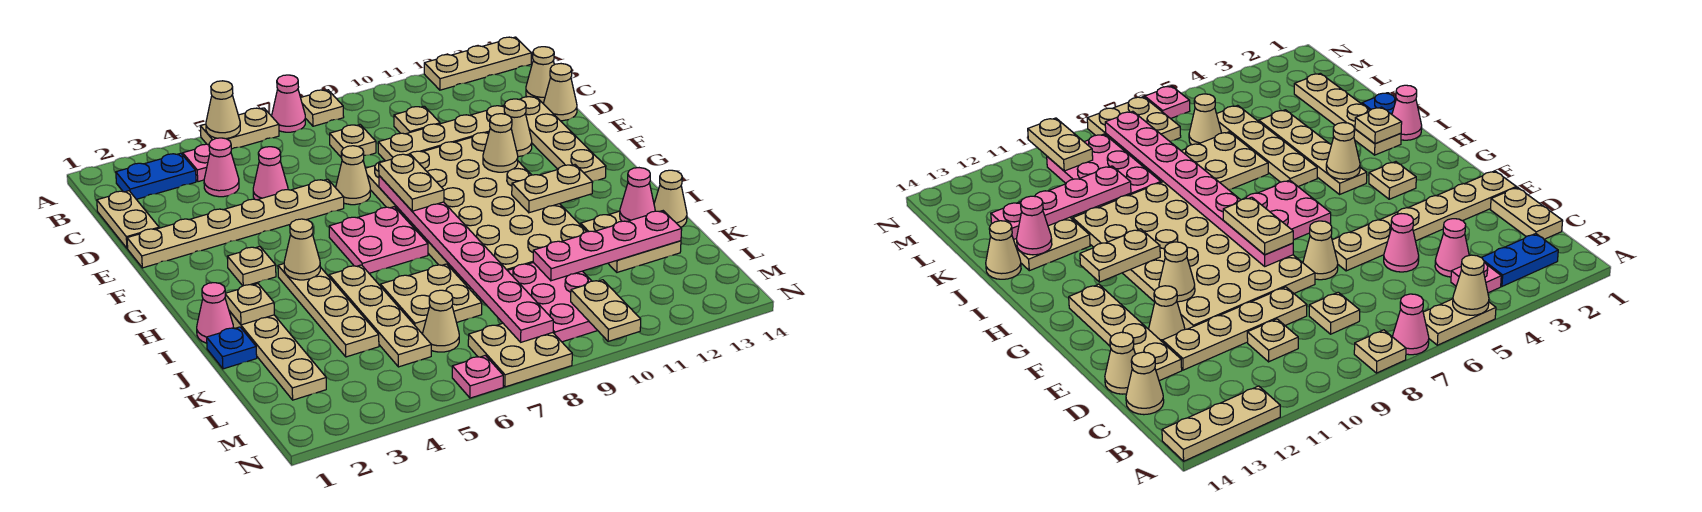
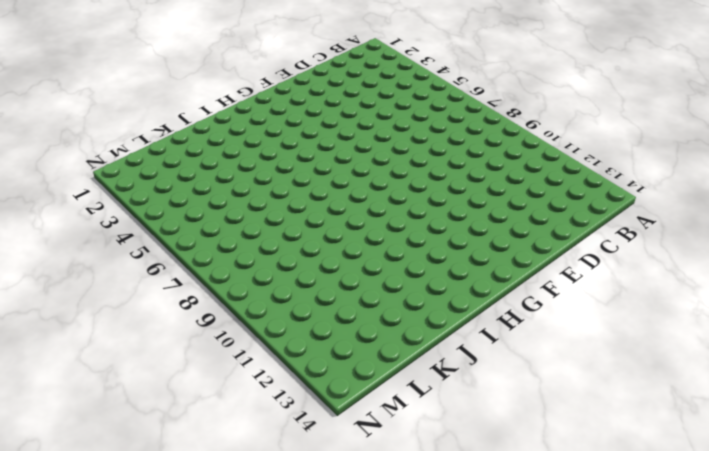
none -> tan plate A5:A6 level 1
none -> pink cone A7 level 1
none -> tan plate A8 level 1
none -> tan plate A12:A14 level 1

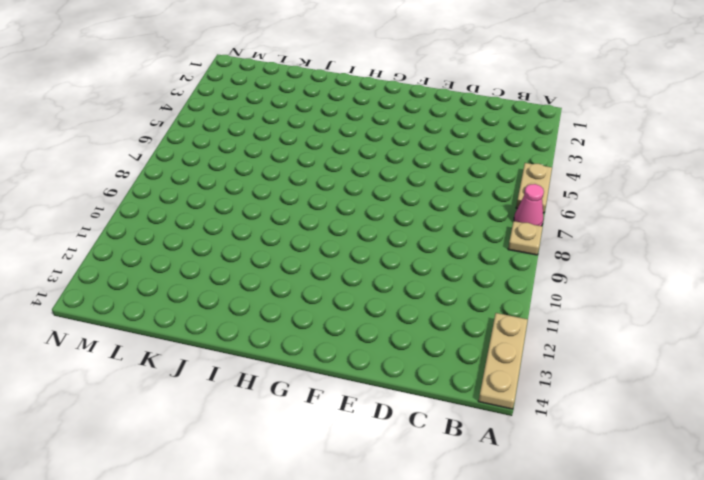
none -> blue plate B2:B3 level 1
none -> pink plate B4 level 1
none -> tan plate C1:D1 level 1
none -> pink cone C4 level 1

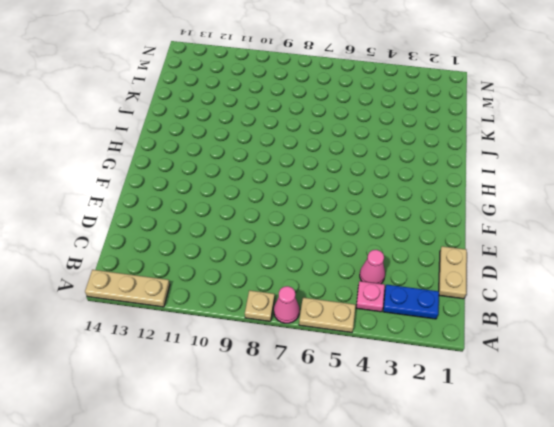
none -> tan plate C8 level 1
none -> tan plate C10 level 1
none -> tan cone C14 level 1
none -> pink cone D5 level 1

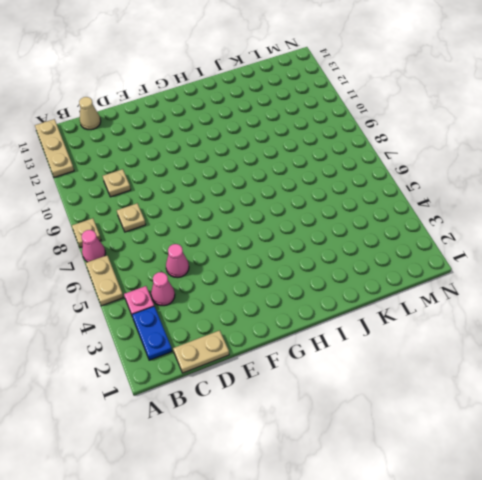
none -> tan plate D9:D12 level 1
none -> tan plate D13:G13 level 1
none -> tan cone D14 level 1
none -> tan plate E1:E6 level 1

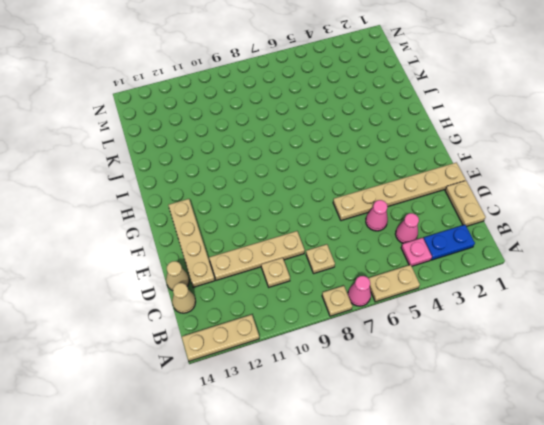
none -> tan cone E7 level 1
none -> tan plate E8:J11 level 1
none -> tan cone E12 level 1
none -> tan plate G3 level 1

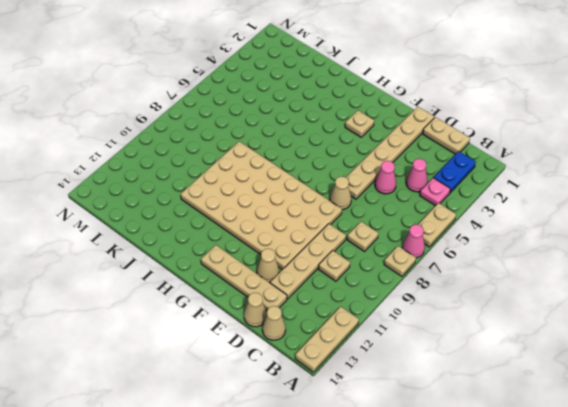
none -> pink plate G6:H7 level 1
none -> tan plate H4:K4 level 1
none -> pink cone I1 level 1
none -> tan plate I2:L2 level 1

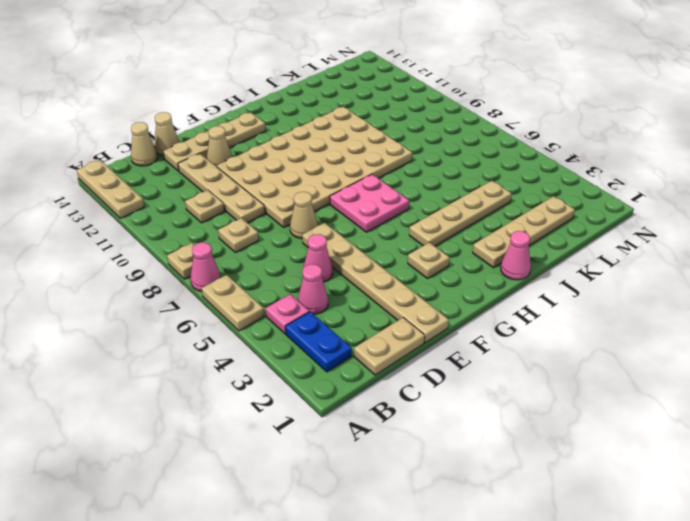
none -> tan plate I5:L5 level 1
none -> blue plate J1 level 1
none -> tan plate J6:K7 level 1
none -> tan plate J12:K13 level 1

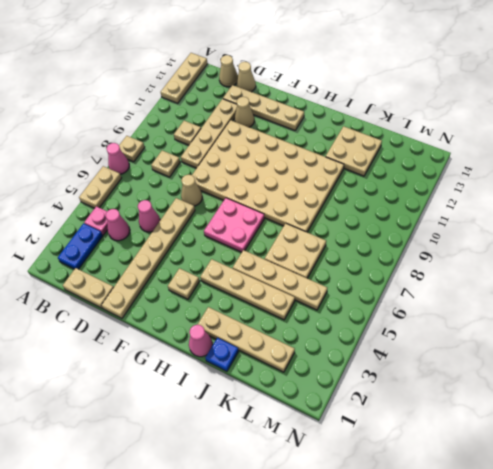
none -> tan cone J14 level 1
none -> pink plate K9:M10 level 1
none -> tan cone L6 level 1
none -> tan plate M7:N8 level 1

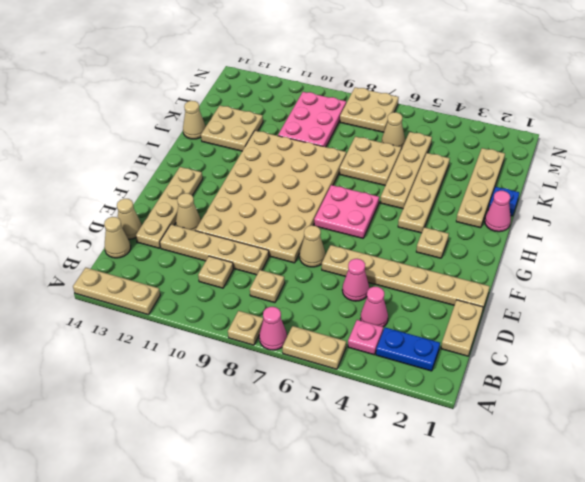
none -> pink plate N6 level 1
none -> tan cone A5 level 2
none -> pink plate F8:M8 level 2
none -> tan cone F11 level 2

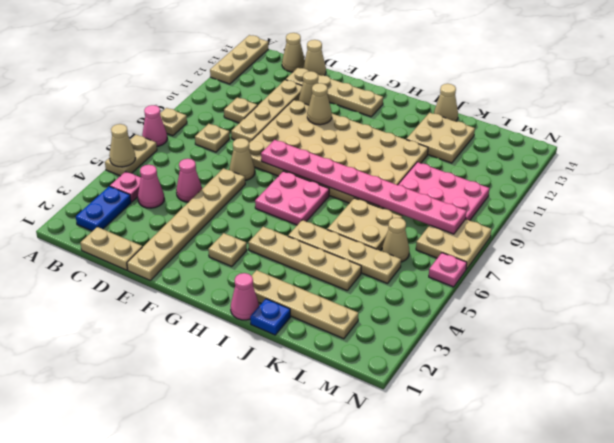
none -> tan cone H4 level 2
none -> tan plate H11:H12 level 2
none -> tan plate I2 level 2
none -> pink cone J13 level 2

